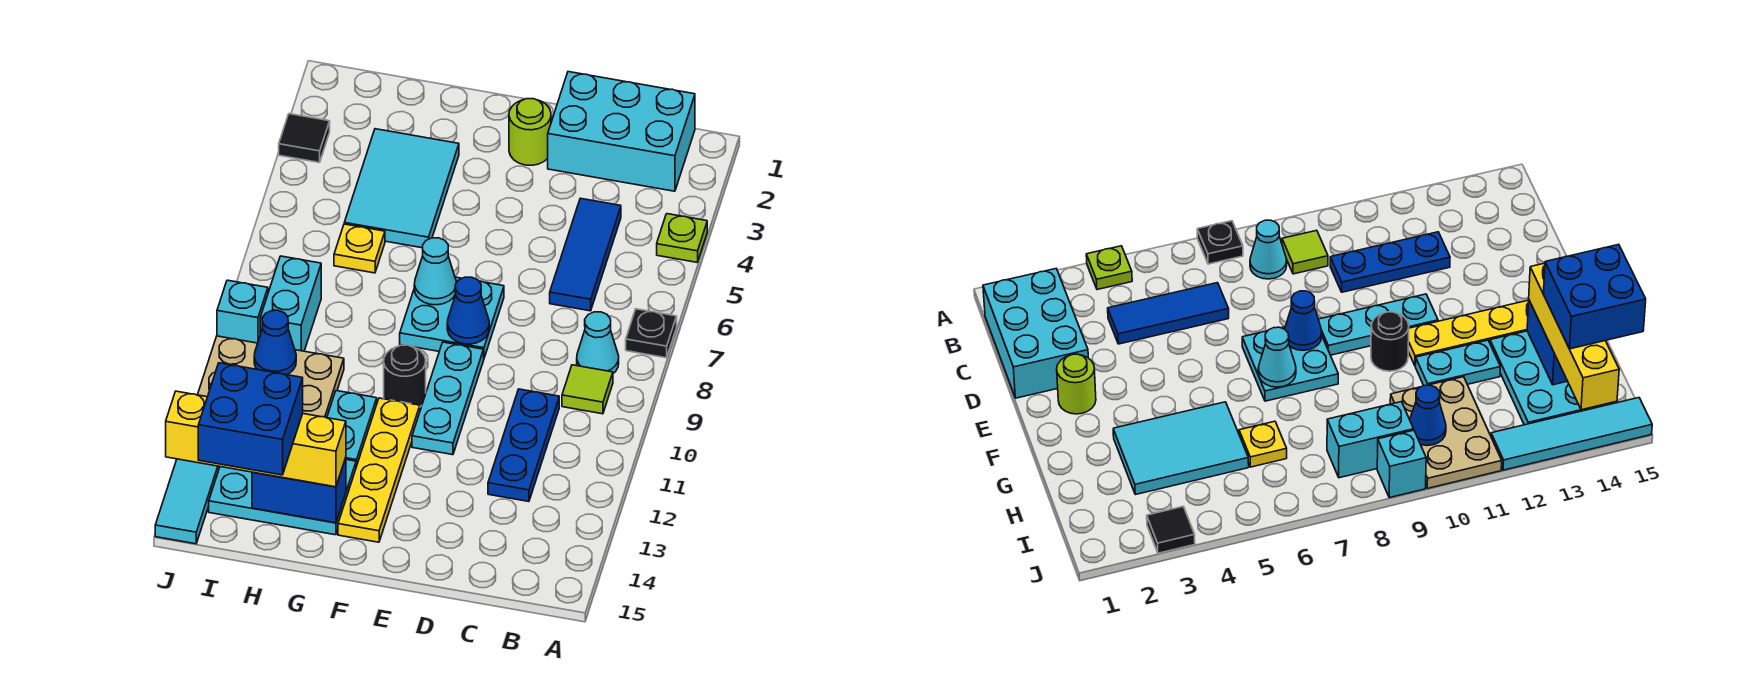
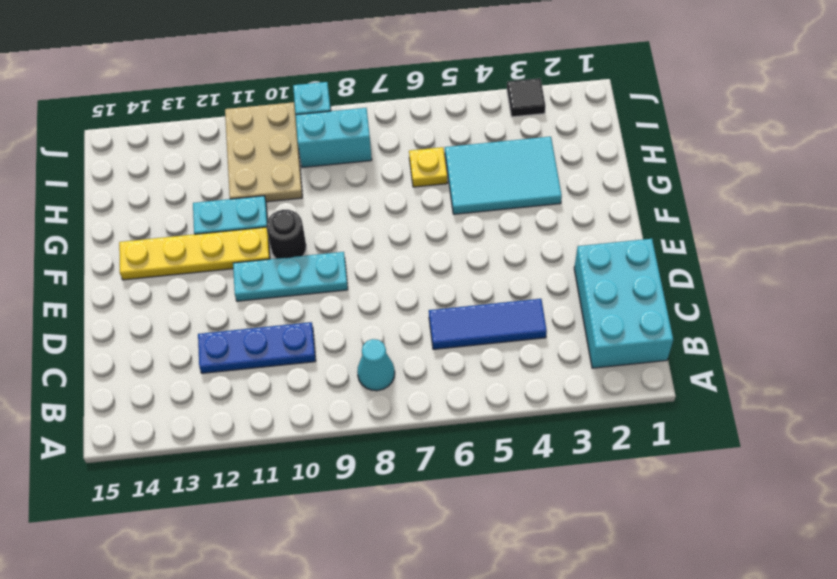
none -> lime plate A4 level 1
none -> black plate A7 level 1
none -> lime tile B9 level 1

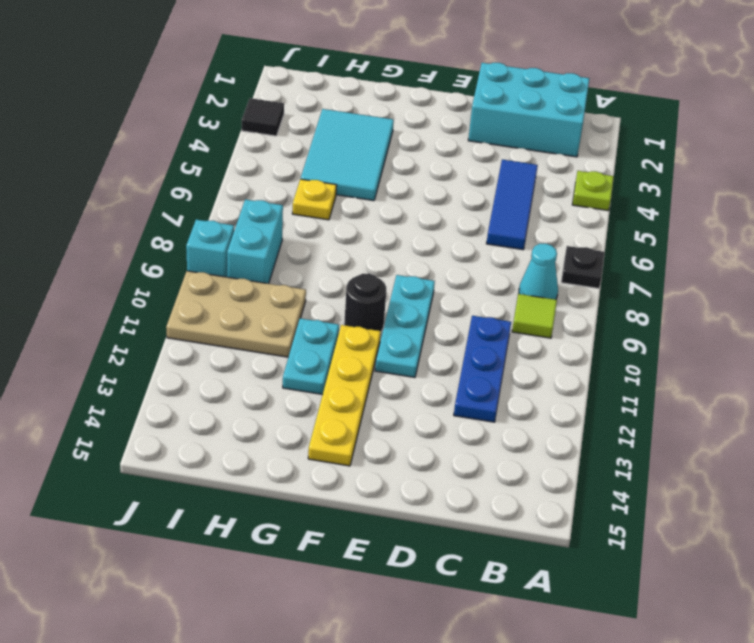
none -> lime round brick E2 level 1
none -> cyan plate E7:F8 level 1
none -> cyan plate G13:I14 level 1

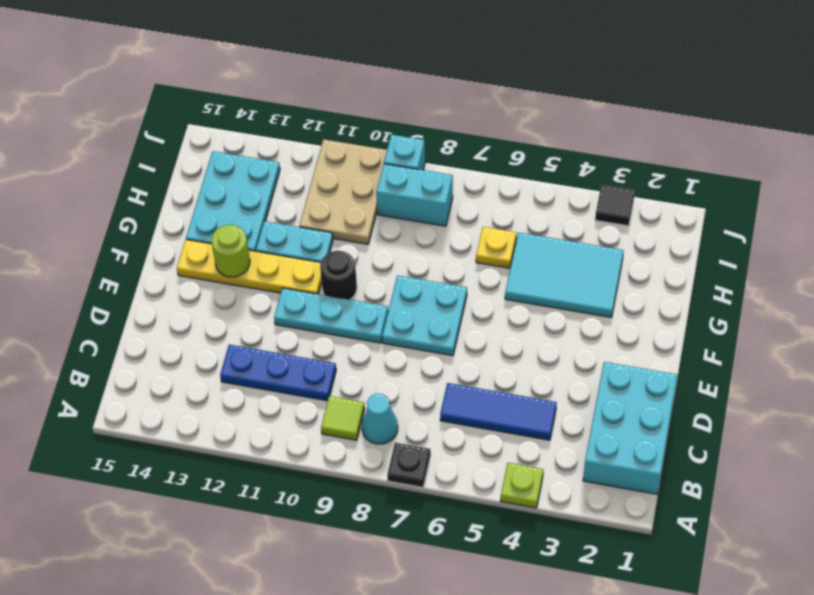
lime round brick F13 level 2 -> lime round brick E2 level 1
none -> cyan tile J12:J15 level 1
none -> blue cone E8 level 2
none -> cyan cone F7 level 2

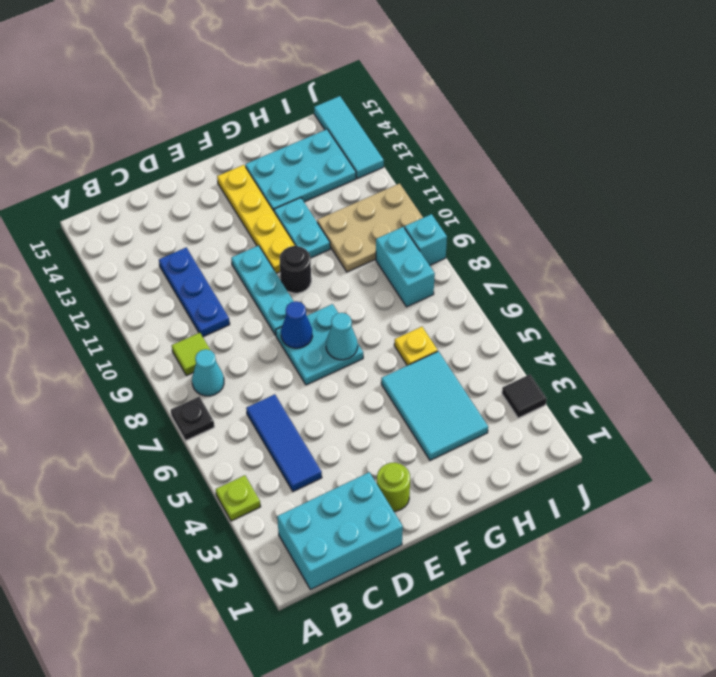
cyan tile J13:J15 level 1 -> cyan tile J12:J15 level 1
none -> blue brick G14:H14 level 2
none -> blue cone I10 level 2
none -> yellow brick G14:J14 level 3

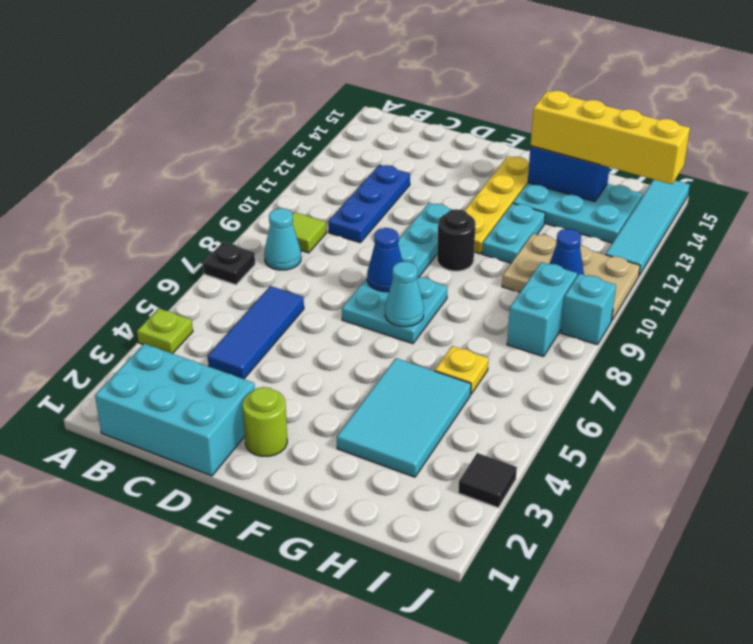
none -> blue brick H14:I15 level 4

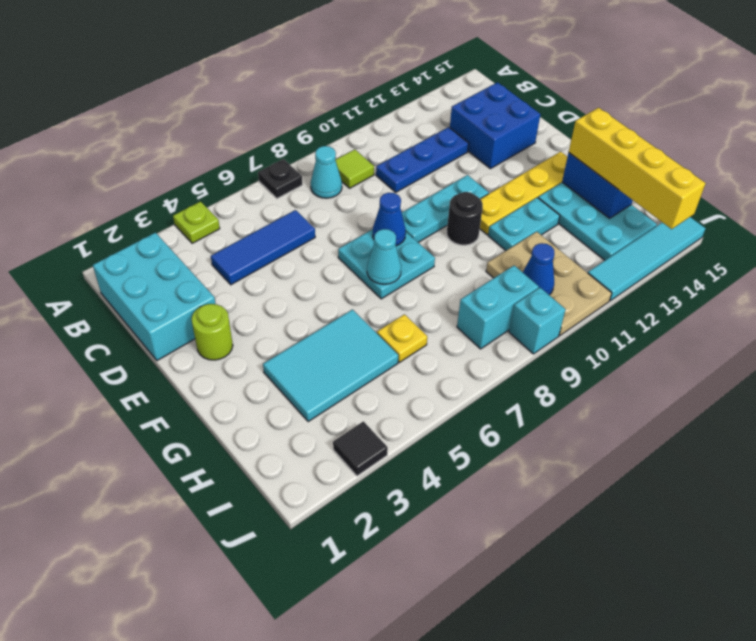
blue brick C13:D14 level 1 -> blue brick H14:I15 level 4

